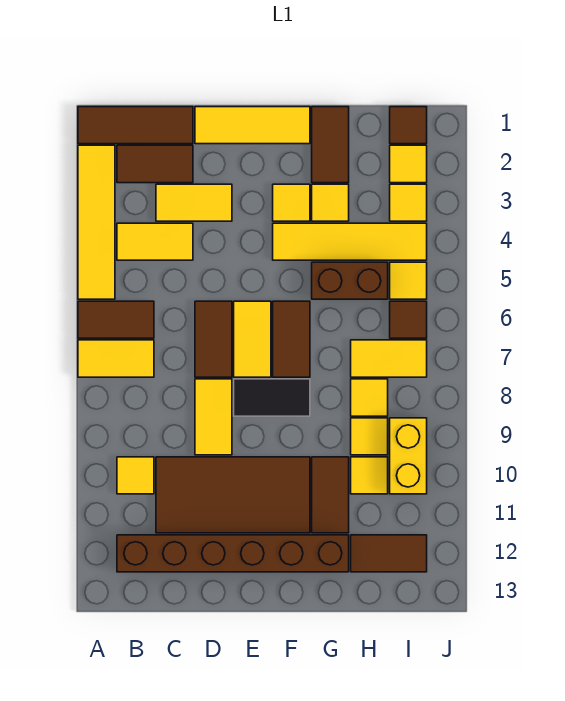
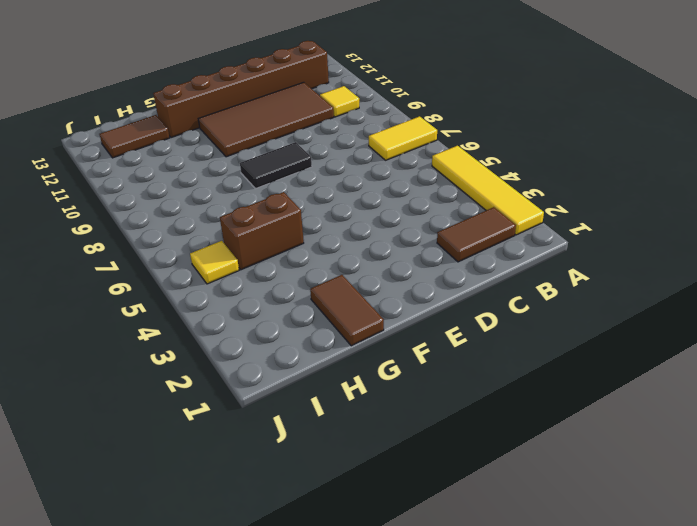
none -> brown tile A1:C1 level 1
none -> brown tile A6:B6 level 1
none -> yellow tile B4:C4 level 1
none -> yellow tile C3:D3 level 1

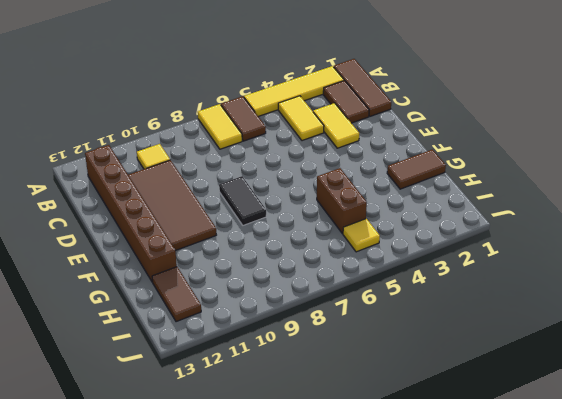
none -> yellow tile D1:F1 level 1
none -> brown tile D6:D7 level 1
none -> yellow tile D8:D9 level 1
none -> yellow tile E6:E7 level 1

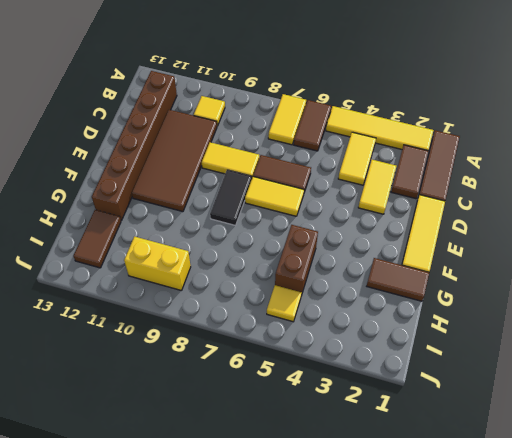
none -> yellow tile F3 level 1
none -> yellow tile F4:I4 level 1
none -> brown tile F6:F7 level 1
none -> yellow tile G3 level 1

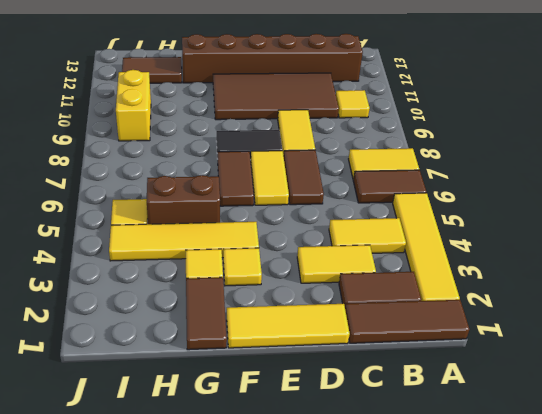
none -> brown tile G10:G11 level 1
none -> yellow tile H7:I7 level 1
none -> yellow tile H8 level 1
none -> yellow tile H9 level 1

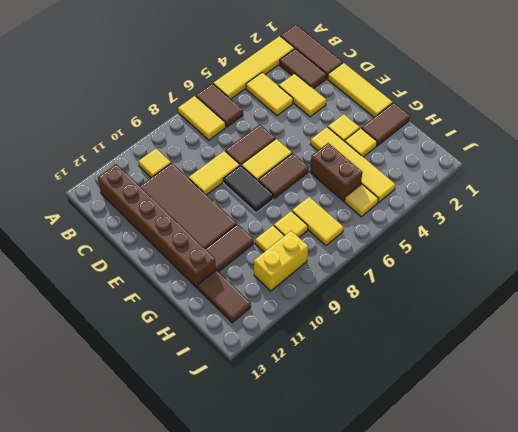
none -> yellow tile H10 level 1
none -> brown tile I1 level 1
none -> yellow tile I2 level 1
none -> yellow tile I3 level 1

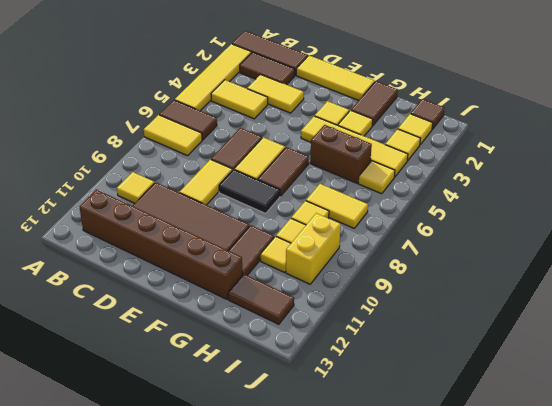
none -> brown tile I6 level 1

